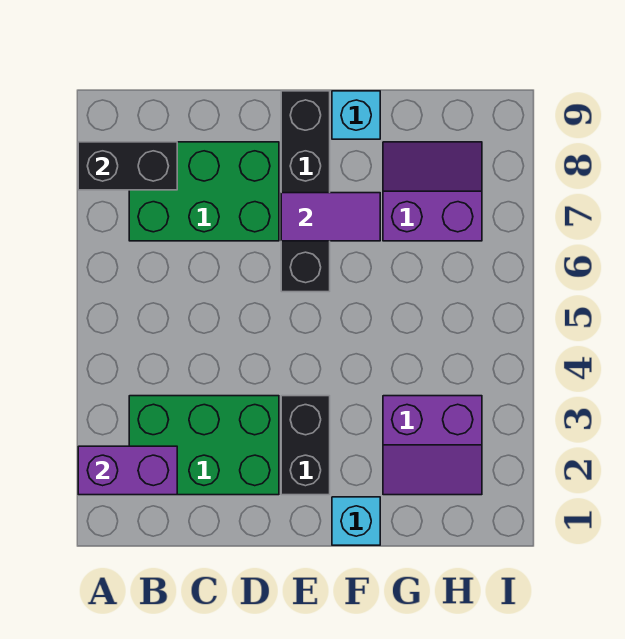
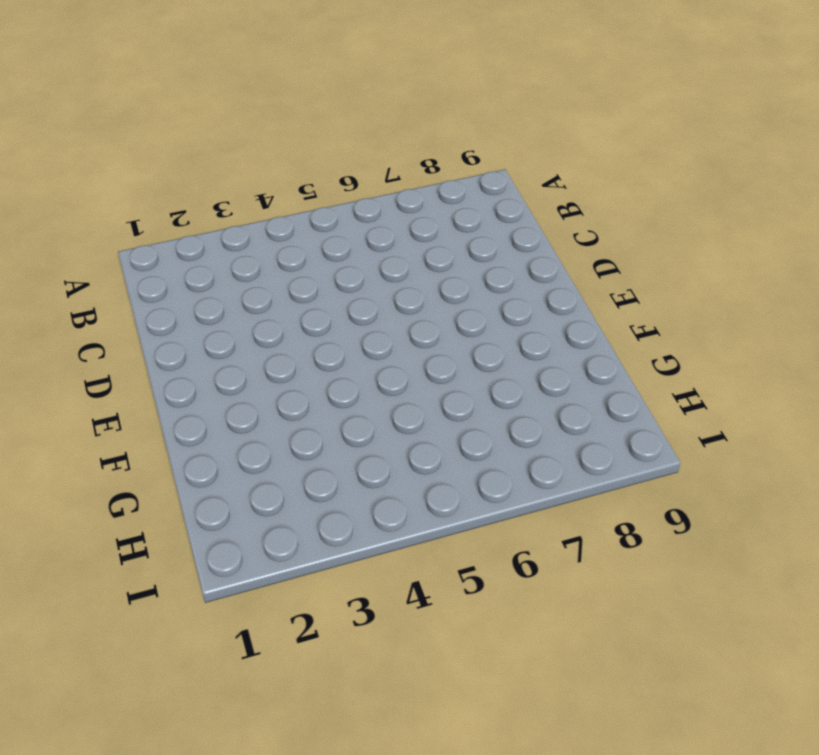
none -> green brick B2:D3 level 1
none -> green brick B7:D8 level 1

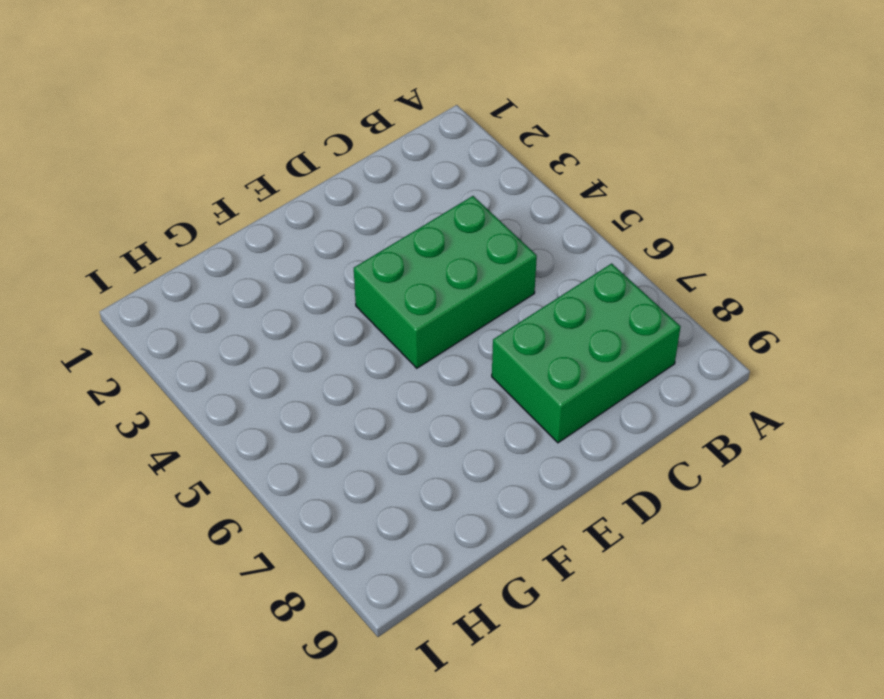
green brick C4:E5 level 1 -> green brick B2:D3 level 1
none -> black brick E2:E3 level 1
none -> black brick E6:E9 level 1

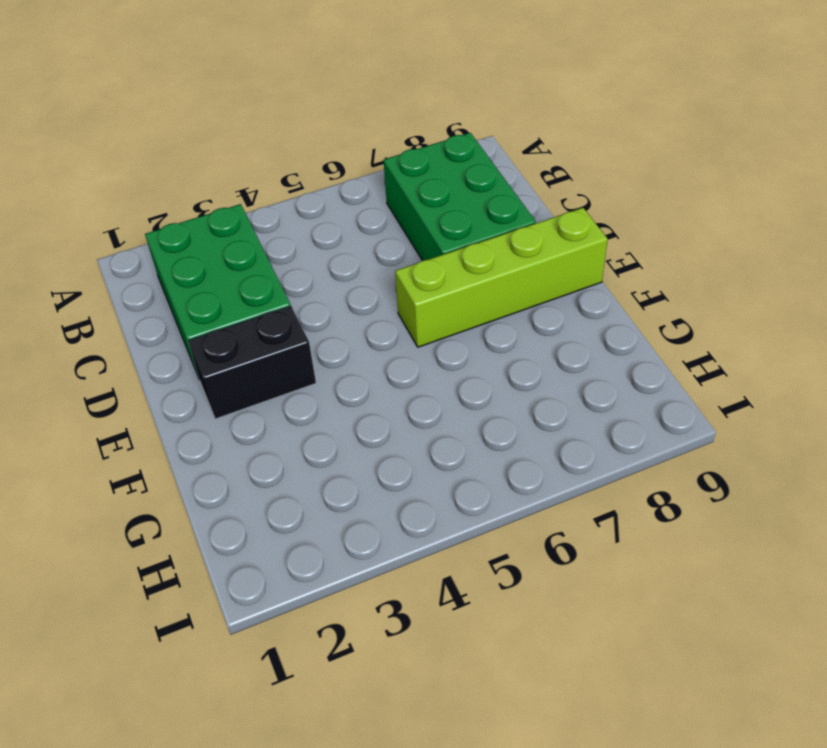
lime brick E6:E9 level 1 -> black brick E6:E9 level 1
none -> cyan brick F1 level 1
none -> cyan brick F9 level 1

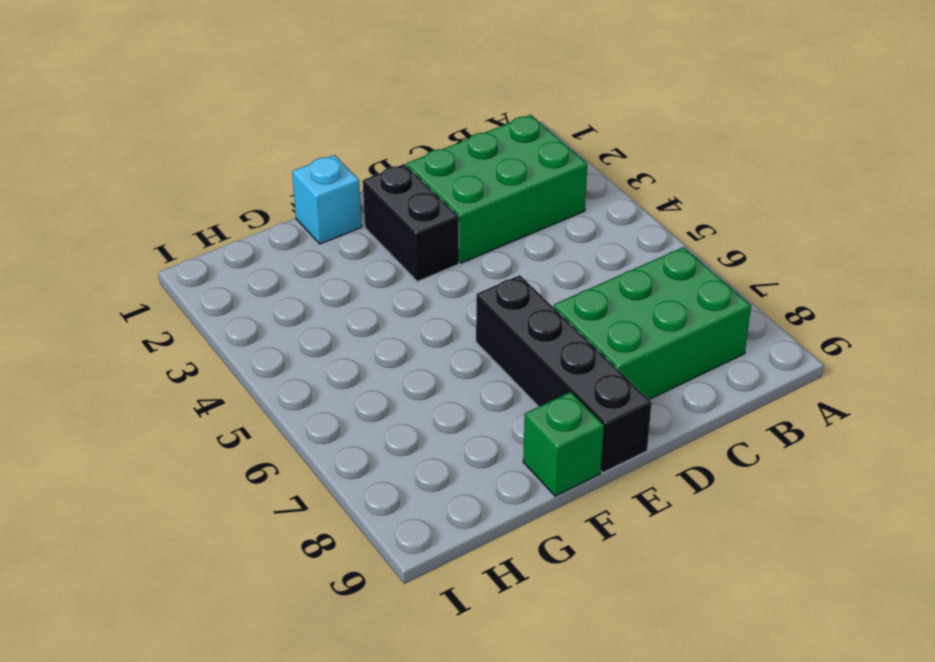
green brick F9 level 1 -> cyan brick F9 level 1
none -> purple slope G2:H3 level 1 top 3
none -> purple slope G7:H8 level 1 top 7

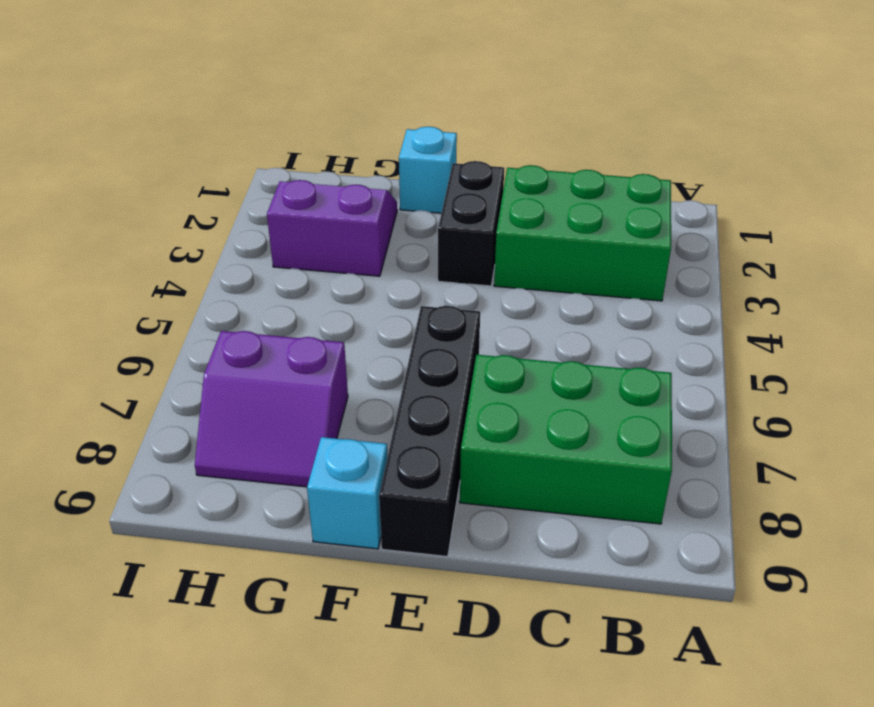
none -> purple brick A2:B2 level 2
none -> black brick A8:B8 level 2

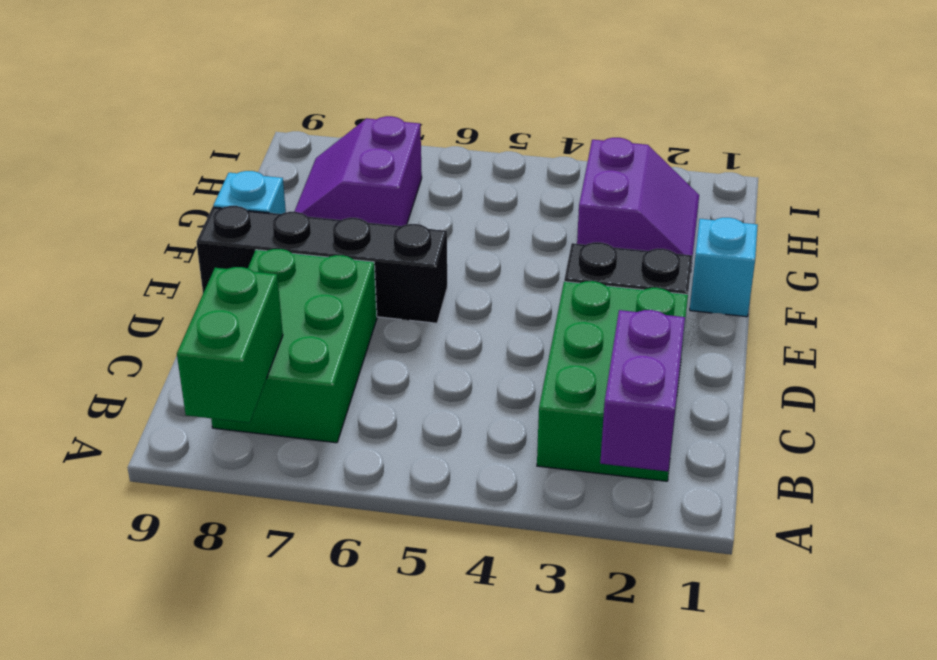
green brick A8:B8 level 2 -> black brick A8:B8 level 2
none -> purple tile E7:F7 level 2

